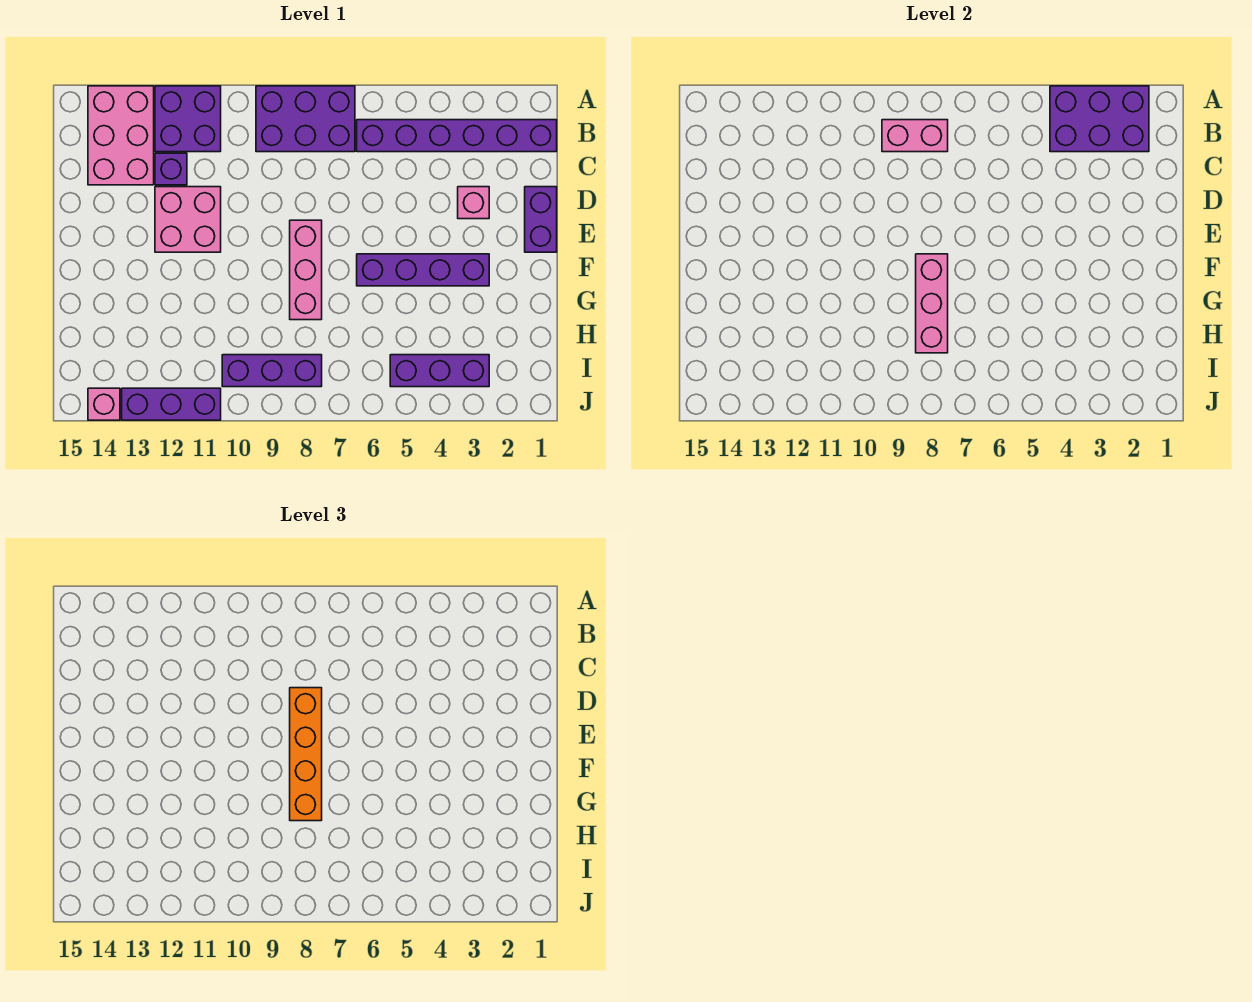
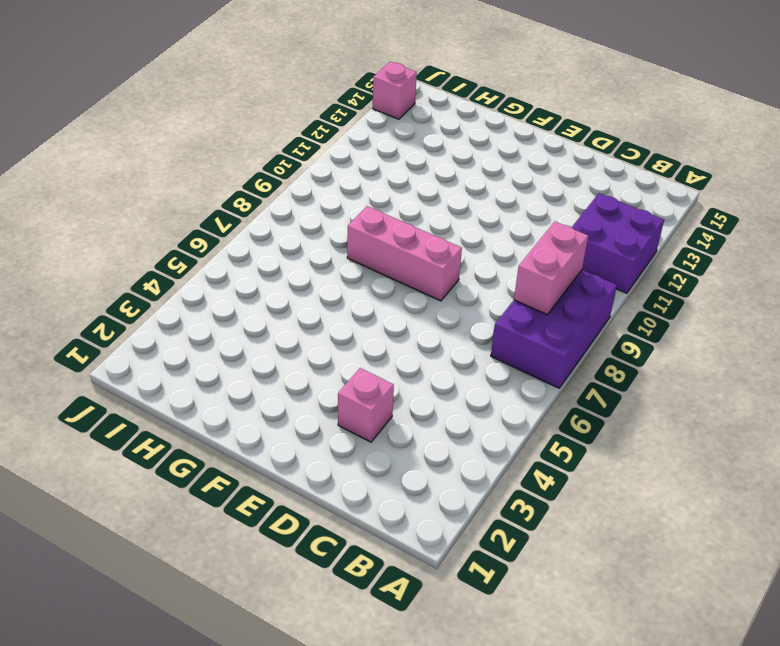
none -> pink brick A13:C14 level 1
none -> purple brick B1:B6 level 1
none -> purple brick C12 level 1

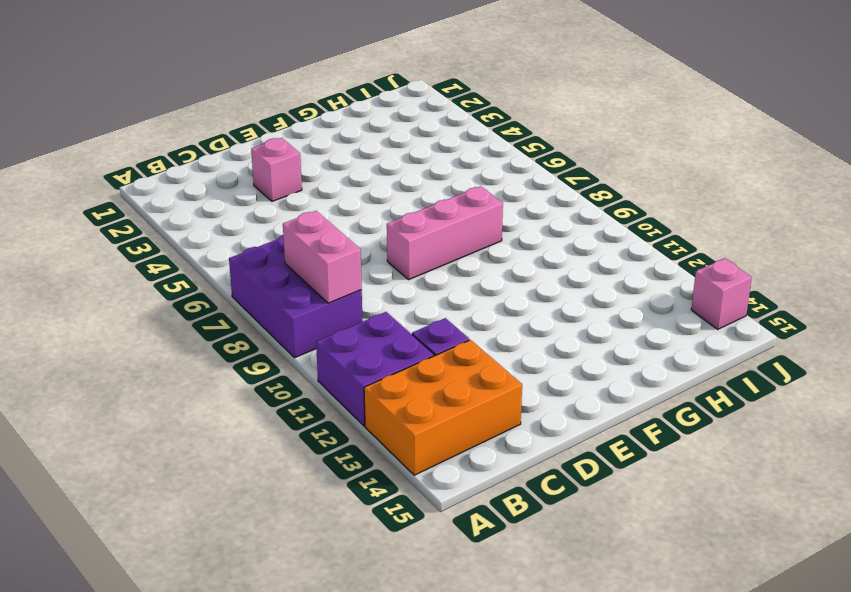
orange brick A13:C14 level 1 -> pink brick A13:C14 level 1
none -> purple brick B1:B6 level 1
none -> purple brick D1:E1 level 1
none -> pink brick D11:E12 level 1

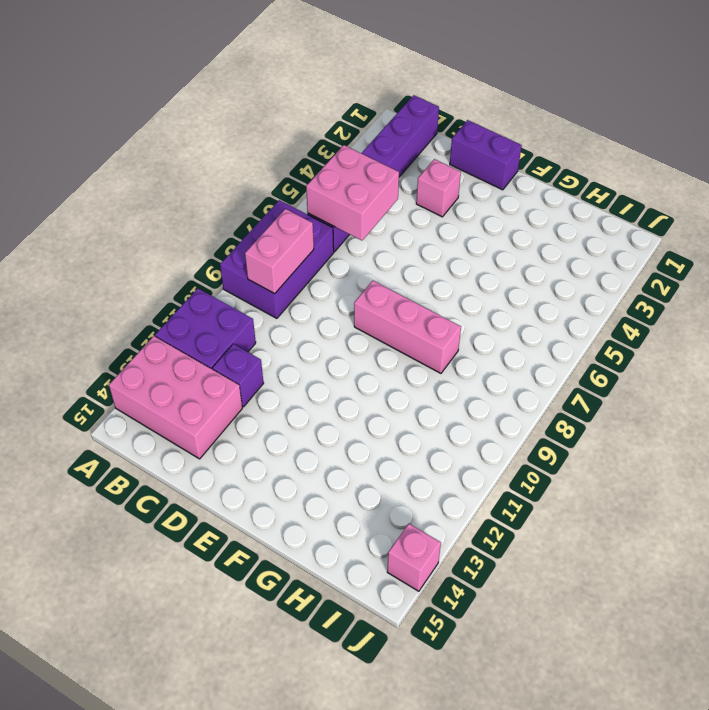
pink brick B5:C6 level 2 -> pink brick D11:E12 level 1
none -> purple brick F3:F6 level 1
none -> purple brick I3:I5 level 1
none -> purple brick I8:I10 level 1

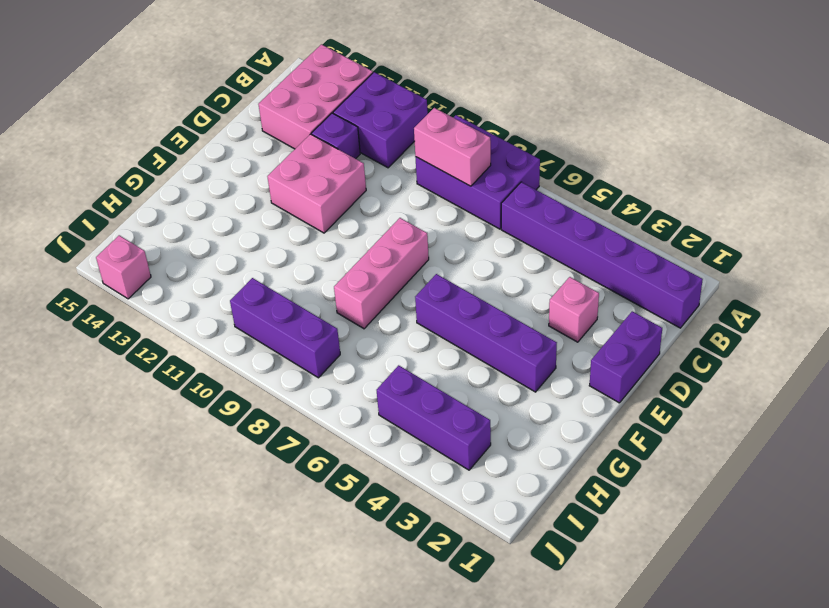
none -> purple brick J11:J13 level 1
none -> purple brick A2:B4 level 2
none -> pink brick F8:H8 level 2

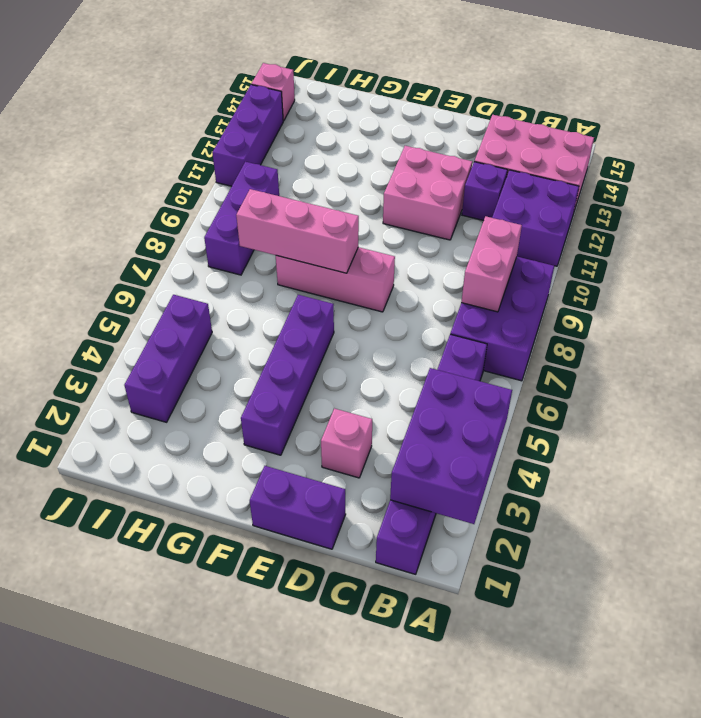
none -> orange brick D8:G8 level 3

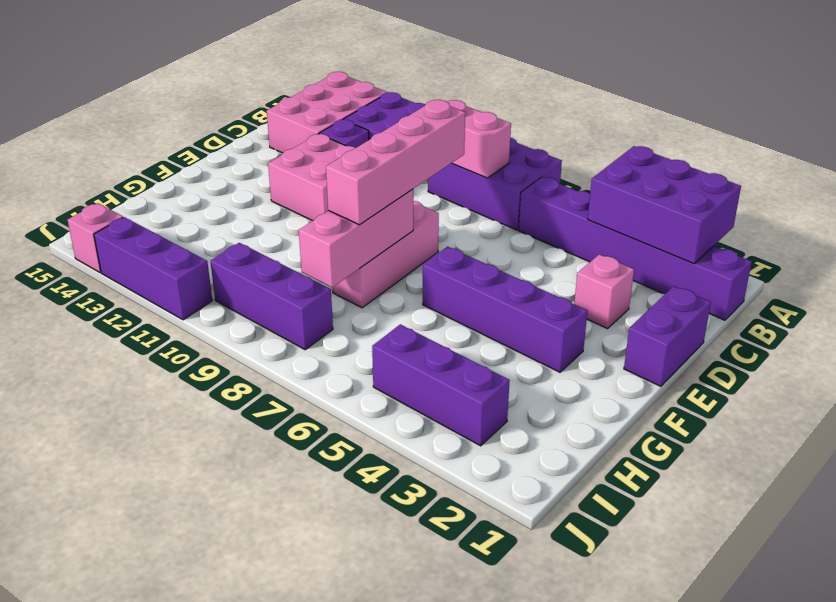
pink brick D8:G8 level 3 -> orange brick D8:G8 level 3

